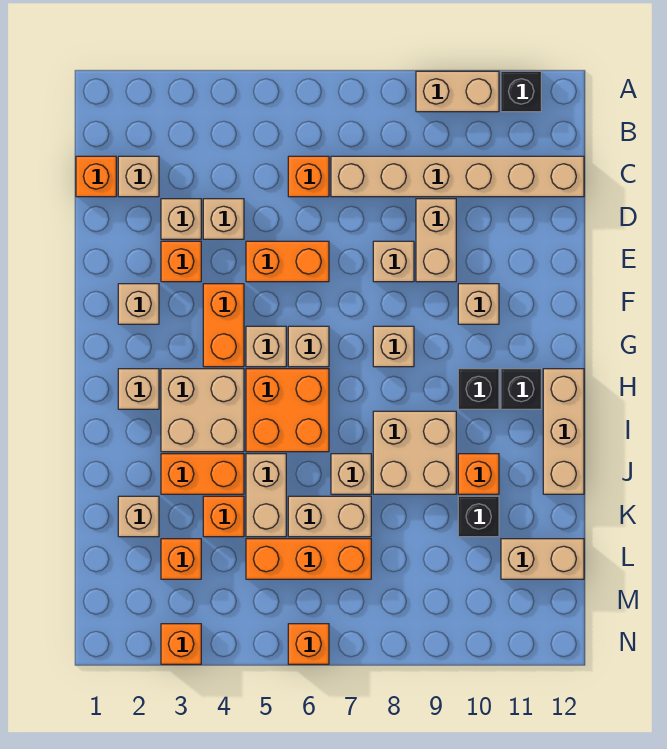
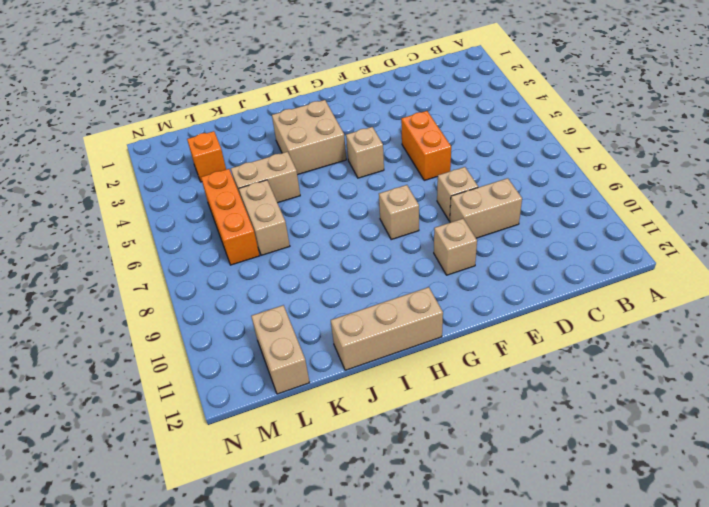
none -> tan brick A9:A10 level 1
none -> black brick A11 level 1
none -> orange brick C1 level 1
none -> tan brick C2 level 1

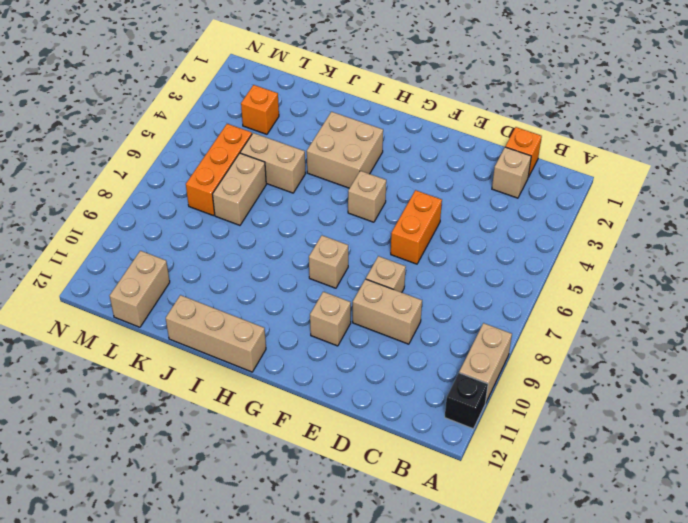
none -> orange brick C6 level 1
none -> tan brick C7:C12 level 1
none -> tan brick D3 level 1
none -> tan brick D4 level 1

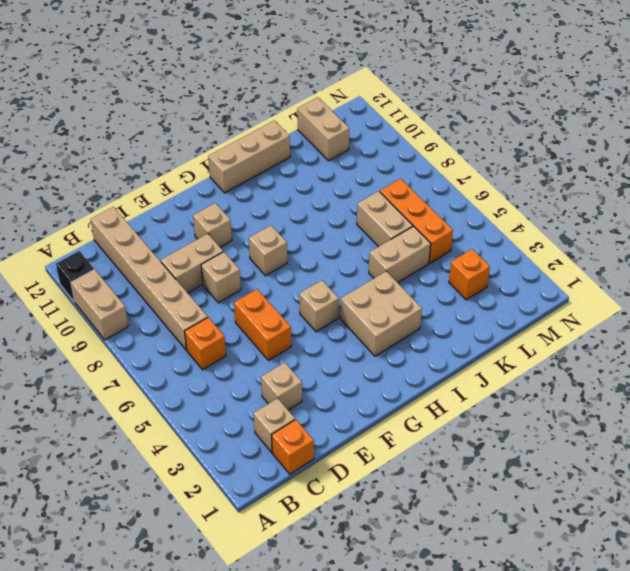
none -> tan brick D4 level 1
none -> orange brick E3 level 1
none -> tan brick F2 level 1
none -> orange brick F4:G4 level 1

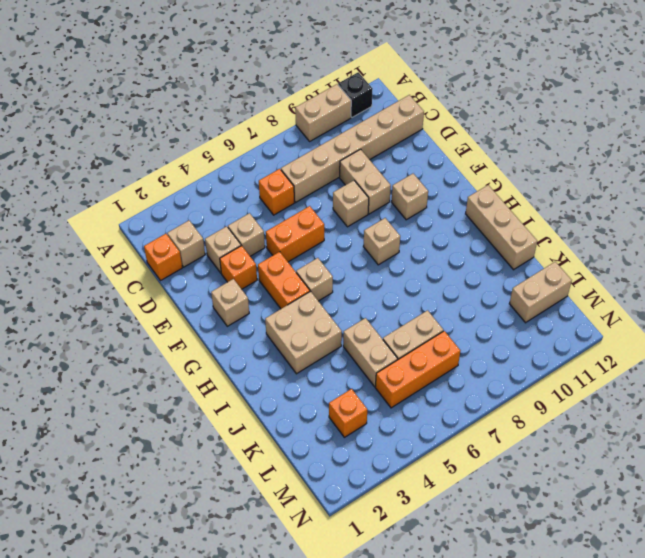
none -> tan brick G6 level 1
none -> tan brick H2 level 1
none -> orange brick H5:I6 level 1
none -> black brick H10 level 1

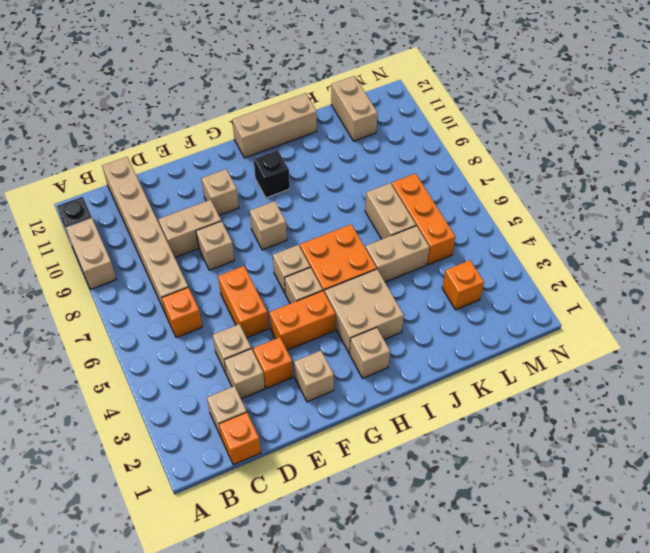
none -> black brick H11 level 1
none -> tan brick I8:J9 level 1
none -> orange brick J3:J4 level 1
none -> tan brick J7 level 1

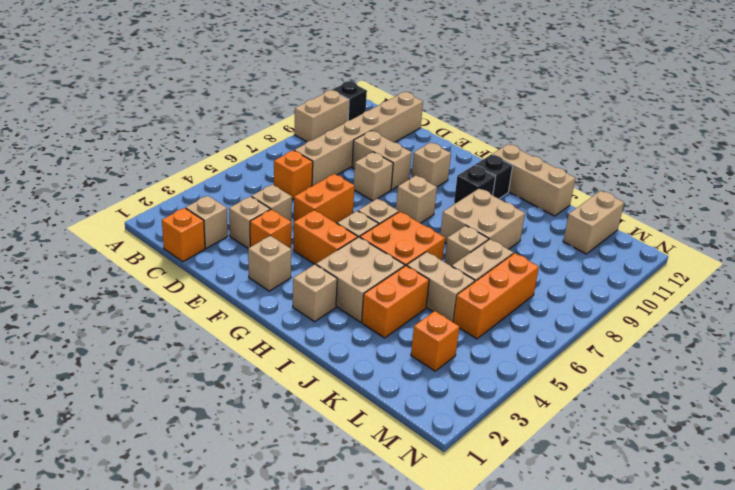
none -> orange brick J10 level 1
none -> tan brick K2 level 1
none -> orange brick K4 level 1
none -> black brick K10 level 1

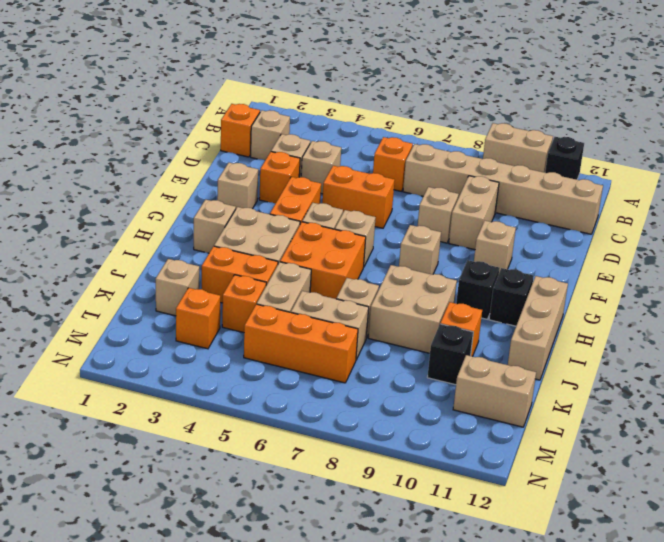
none -> orange brick N3 level 1
none -> orange brick N6 level 1

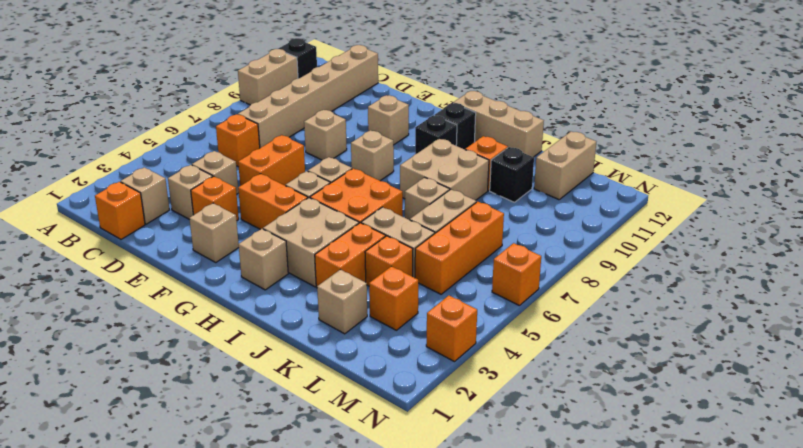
none -> tan brick D9:E9 level 1

